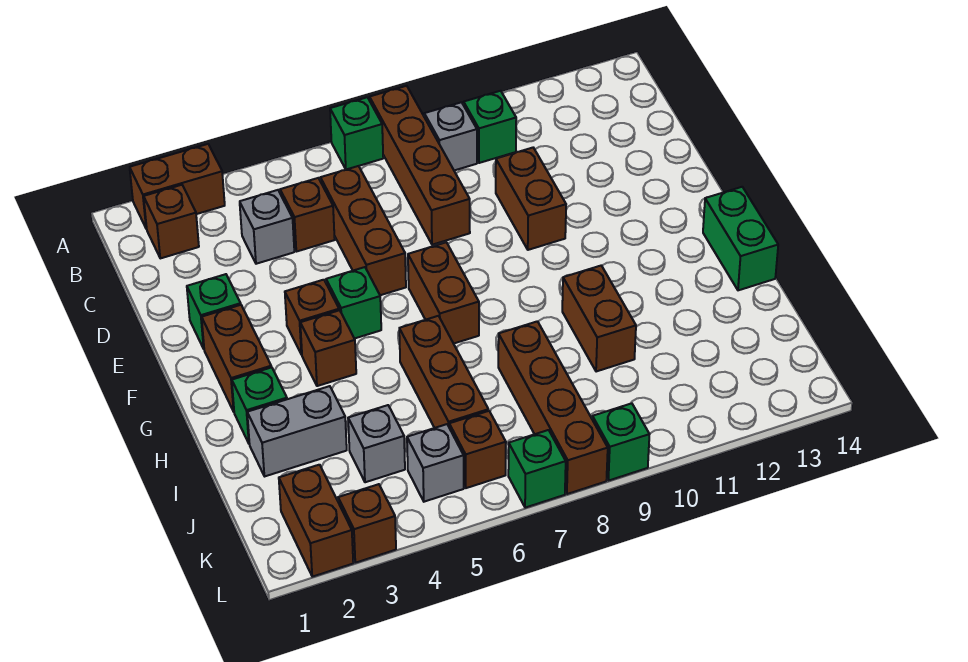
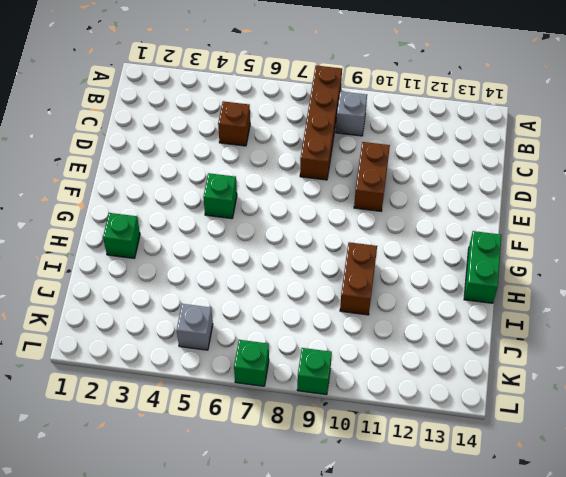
none -> brown brick A2:A3 level 1
none -> green brick A7 level 1
none -> brown brick B2 level 1

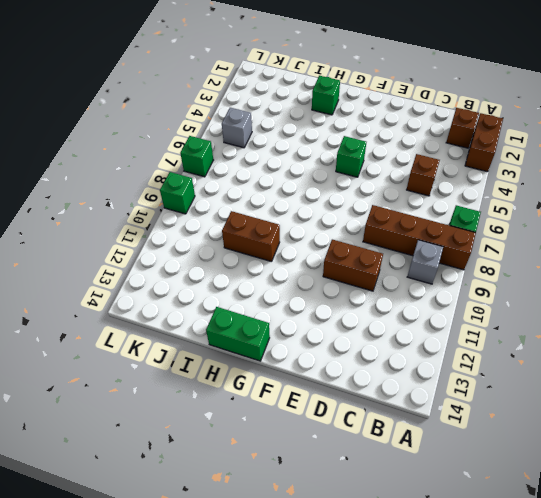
none -> green brick B10 level 1
none -> grey brick C4 level 1
none -> brown brick C6:E6 level 1

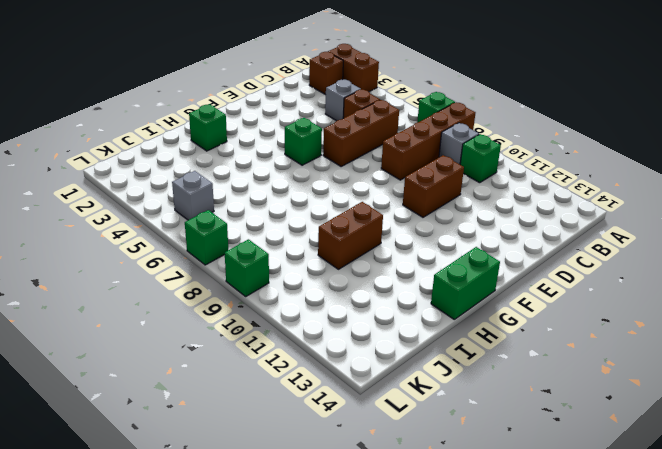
none -> green brick E2 level 1
none -> brown brick F2:G2 level 1
none -> brown brick F4 level 1

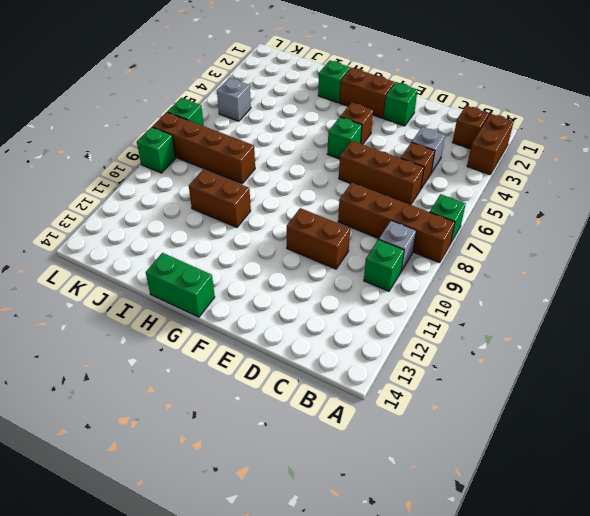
none -> brown brick F7:G7 level 1
none -> brown brick G4 level 1
none -> brown brick H6:J6 level 1

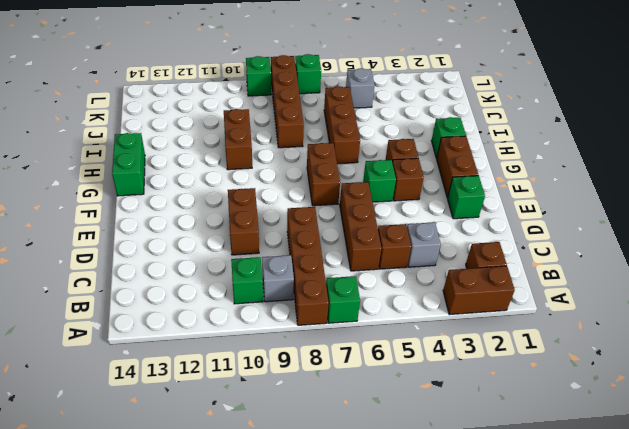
none -> grey brick I2:I3 level 1
none -> grey brick J4 level 1
none -> brown brick K2:L2 level 1

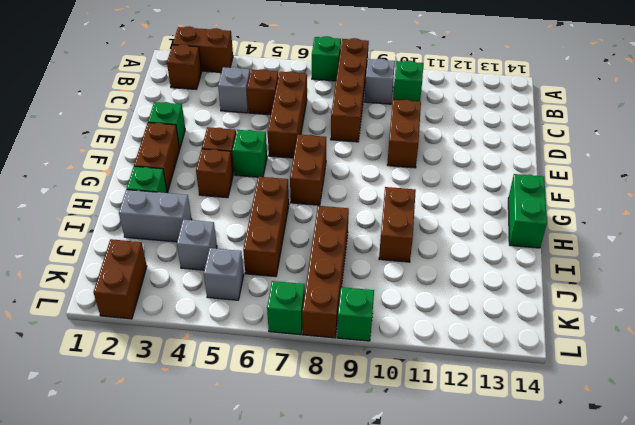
none -> brown brick K6 level 1
none -> brown brick L3 level 1

